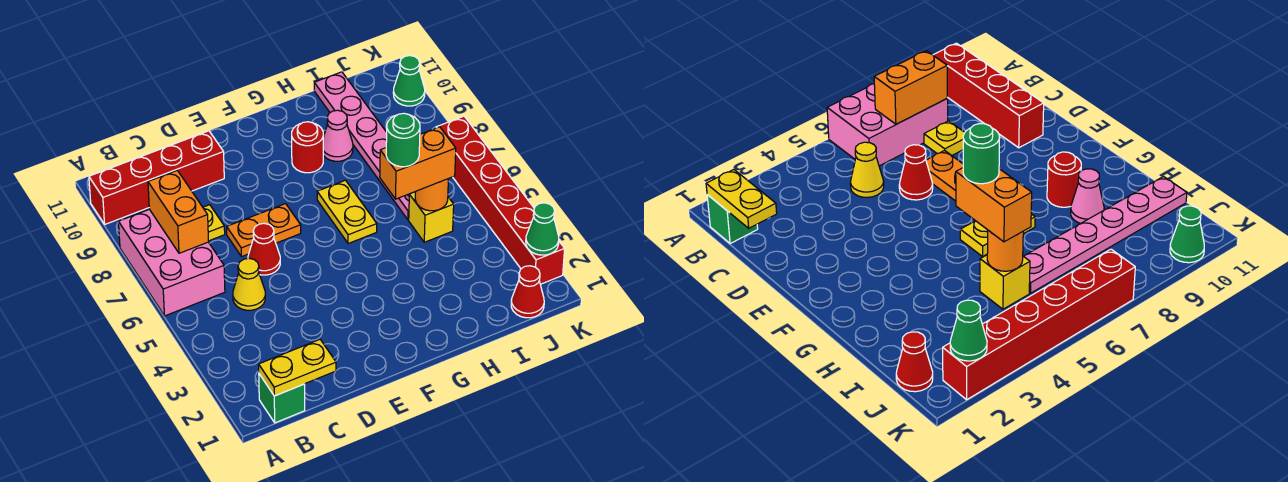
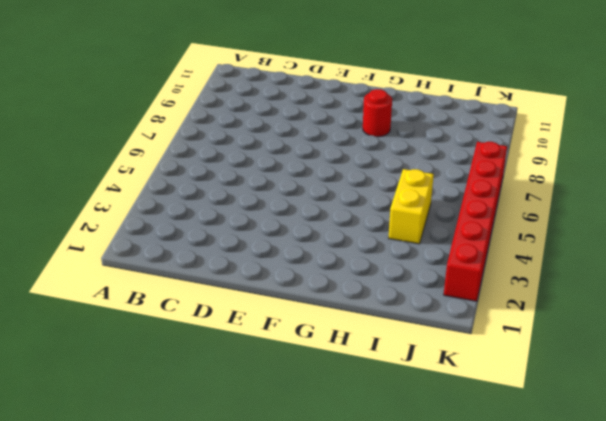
yellow brick I4:I5 level 1 -> yellow brick I5 level 1
none -> pink brick A6:B8 level 1
none -> red brick A10:D10 level 1
none -> green brick B1 level 1

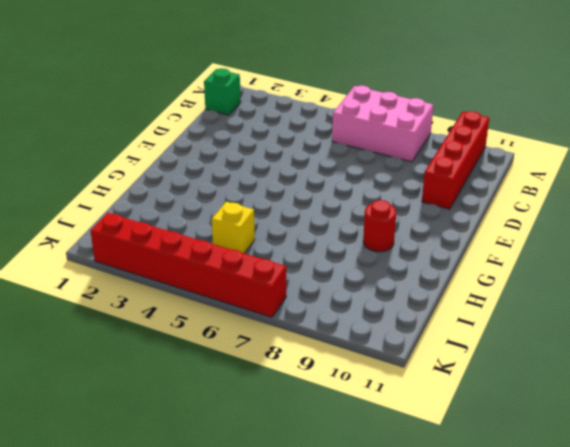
none -> yellow cone C5 level 1
none -> yellow plate C8 level 1
none -> red cone D6 level 1

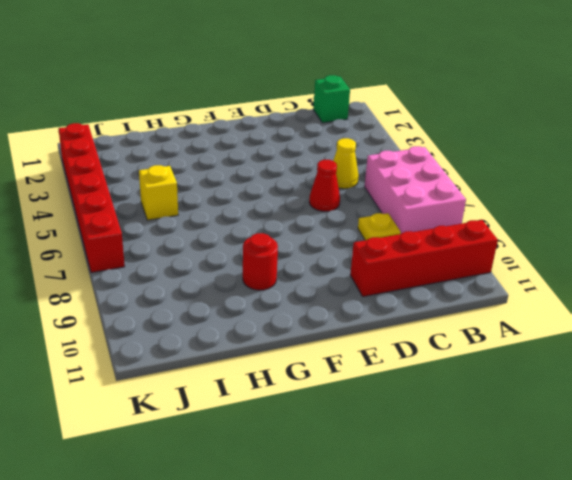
none -> orange plate D7:E7 level 1
none -> yellow plate G6:G7 level 1
none -> pink cone H9 level 1

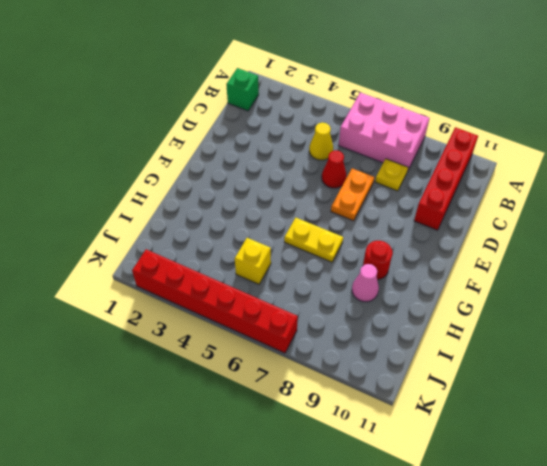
none -> pink plate I6:I11 level 1
none -> red cone J1 level 1
none -> green cone K10 level 1

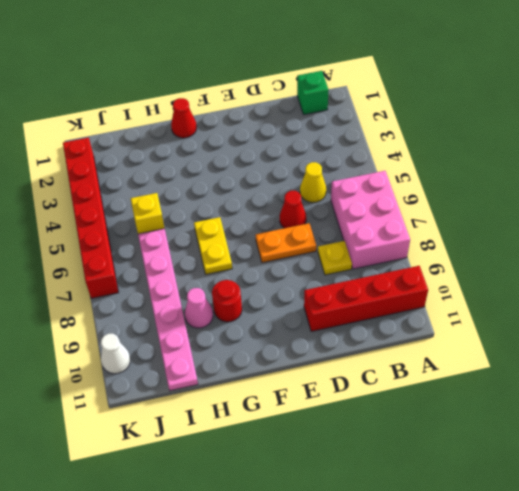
red cone G1 level 1 -> red cone J1 level 1
white cone K10 level 1 -> green cone K10 level 1
none -> yellow plate B1:C1 level 2
none -> orange brick B7:B8 level 2
none -> orange round brick I5 level 2

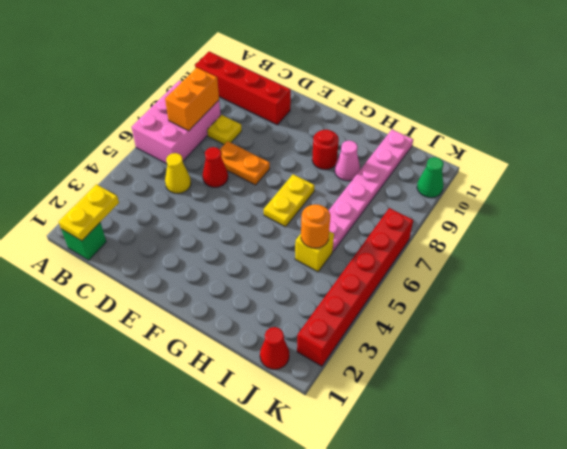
yellow plate B1:B2 level 2 -> yellow plate B1:C1 level 2
none -> green cone K2 level 2
none -> orange brick H5:I5 level 3
none -> green round brick H5 level 4

